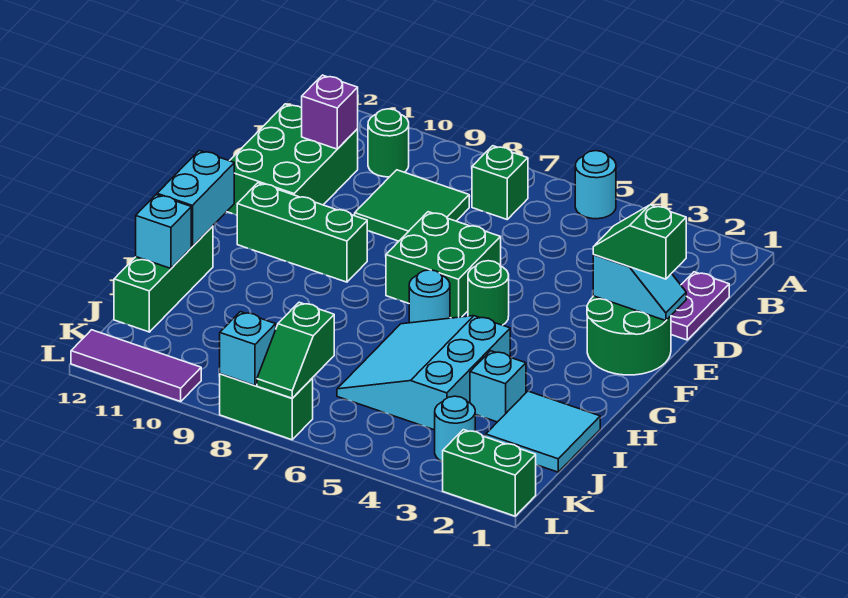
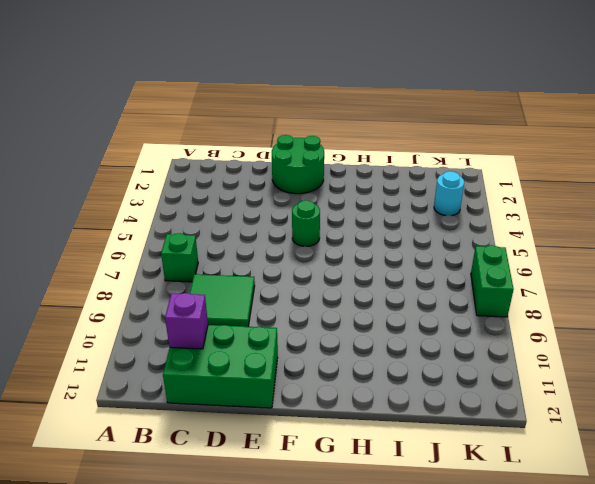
none -> cyan round brick A5 level 1
none -> green round brick B10 level 1
none -> purple plate C1:D1 level 1

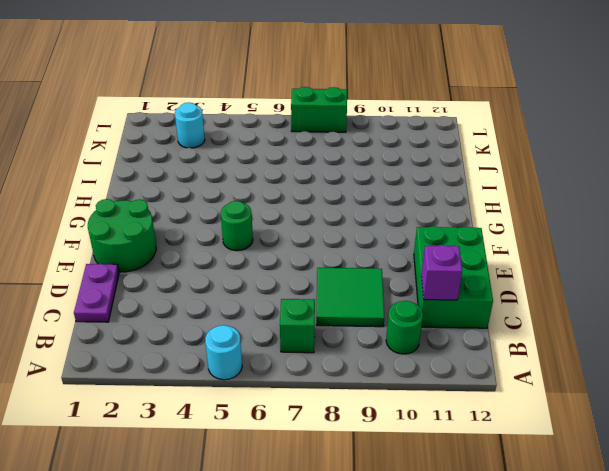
none -> green brick E6:F7 level 1
none -> green brick F9:F11 level 1
none -> cyan round brick G6 level 1

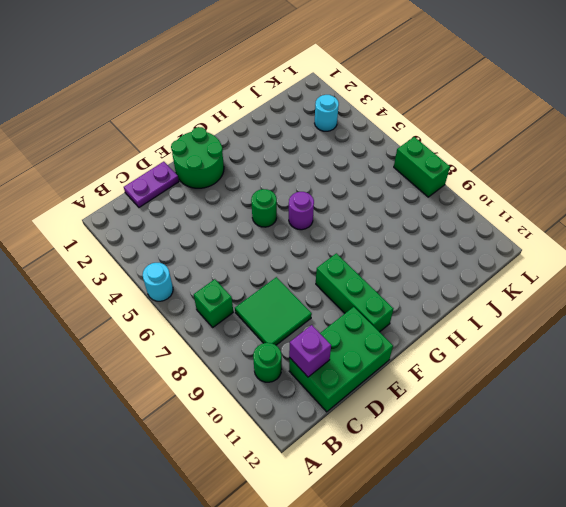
purple round brick G6 level 1 -> cyan round brick G6 level 1
none -> green brick E6:F7 level 1
none -> cyan slope H4:J6 level 1 top 4
none -> green brick H12:J12 level 1

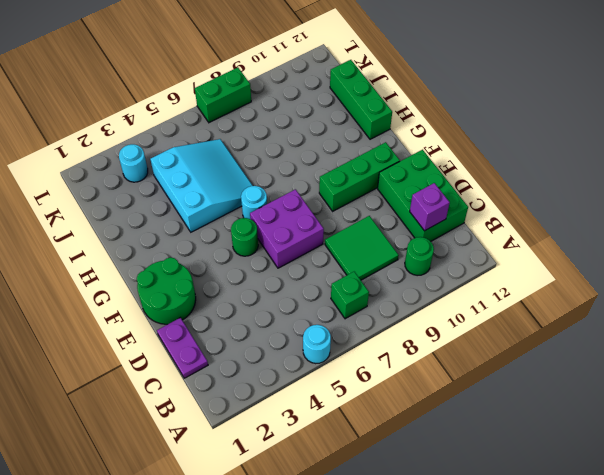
purple brick E6:F7 level 1 -> green brick E6:F7 level 1
none -> cyan tile I1:J2 level 1
none -> cyan brick I3 level 1
none -> green brick L1:L2 level 1

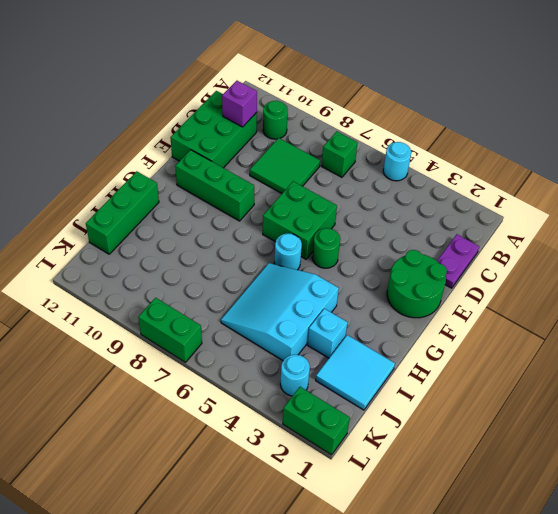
none -> purple tile L10:L12 level 1
none -> cyan slope E1:E2 level 2 top 2
none -> cyan brick G12:H12 level 2

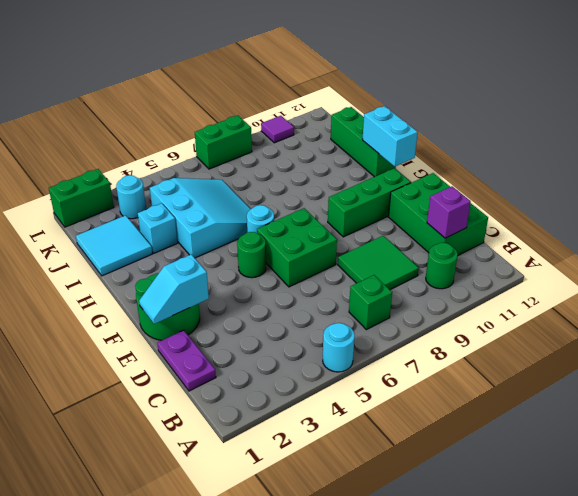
purple tile L10 level 1 -> purple tile L10:L12 level 1
none -> cyan brick I12 level 2
none -> green slope K7:L7 level 2 top K
none -> cyan brick L8 level 2

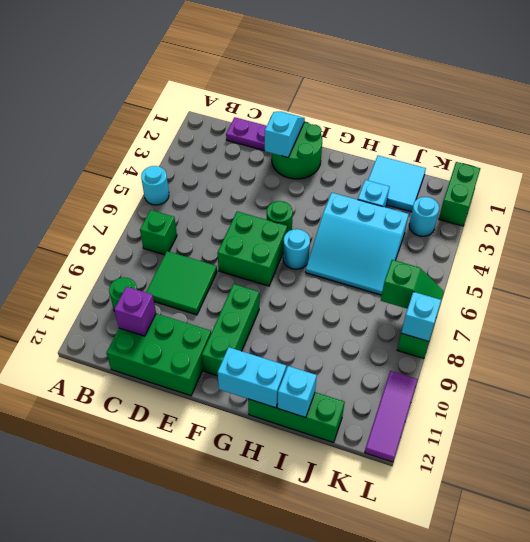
none -> green slope E1:E2 level 3 top 1

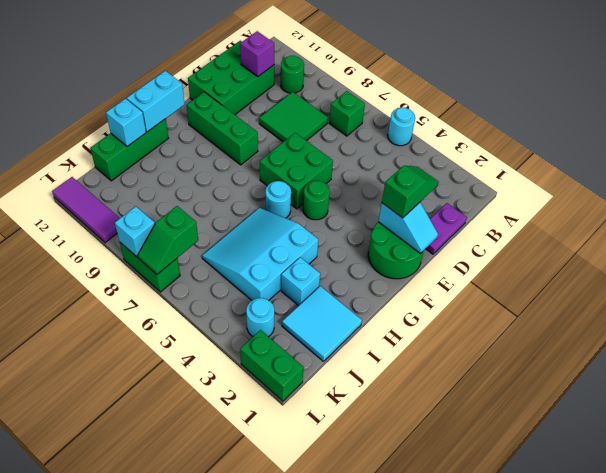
green slope D2:E2 level 3 top E -> green slope E1:E2 level 3 top 1

